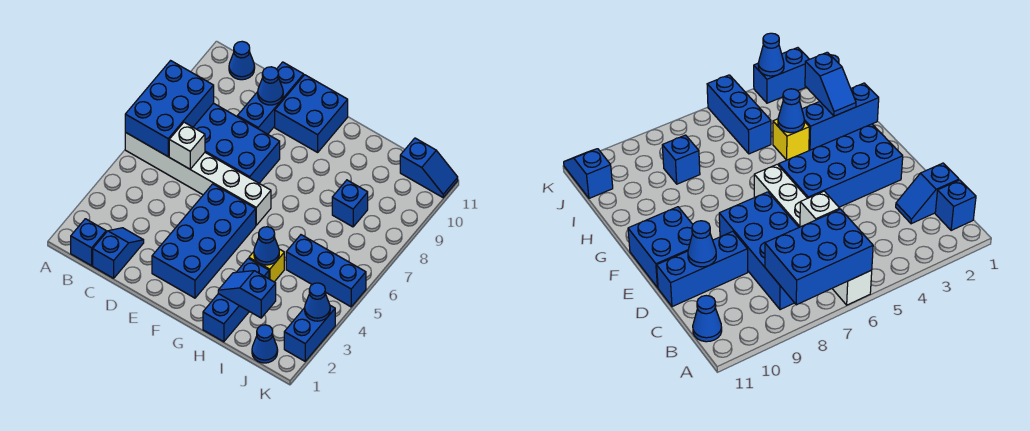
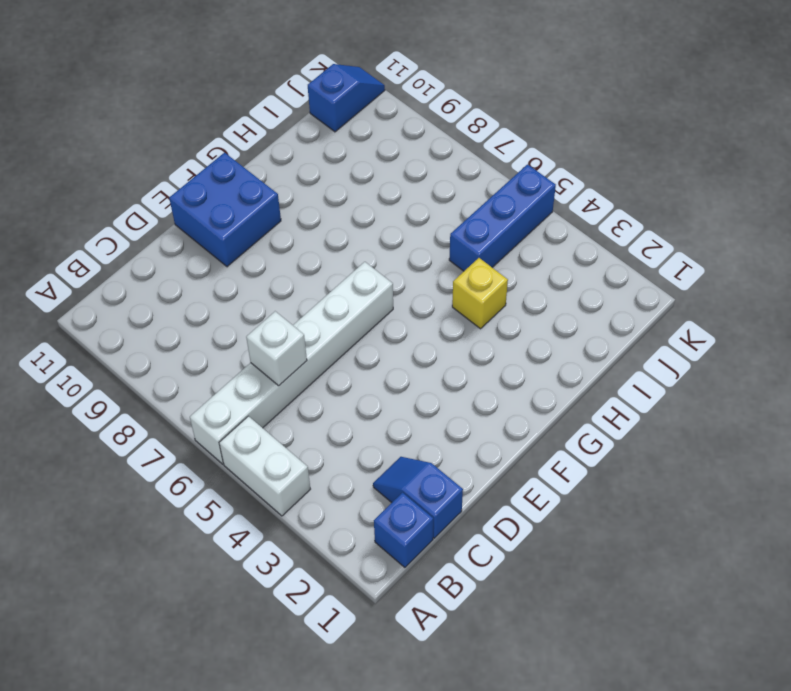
white brick A4:A5 level 1 -> none
none -> blue brick B7:E8 level 1
none -> blue cone B11 level 1
none -> blue brick D9:D11 level 1

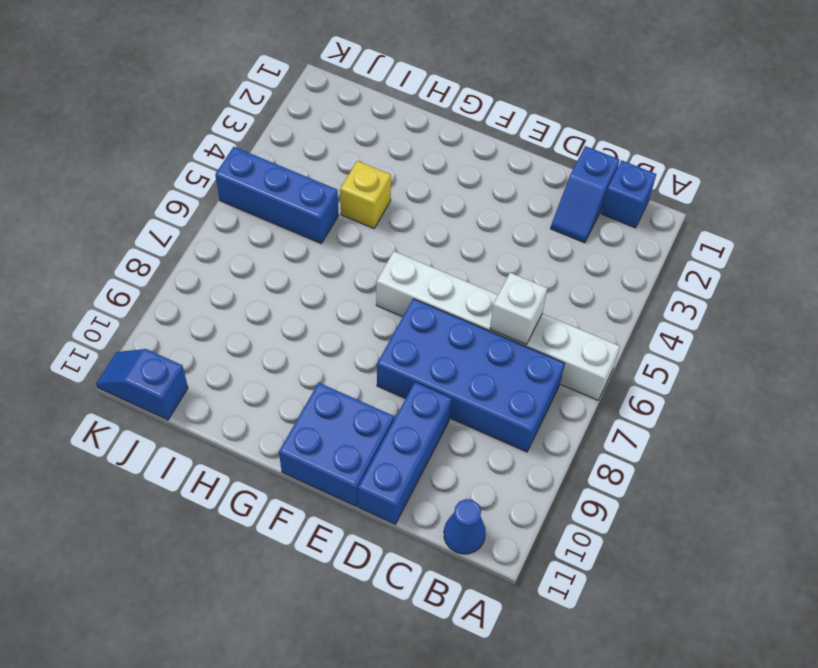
none -> blue brick E2:F5 level 1
none -> blue brick H1:H3 level 1
none -> blue brick I8 level 1

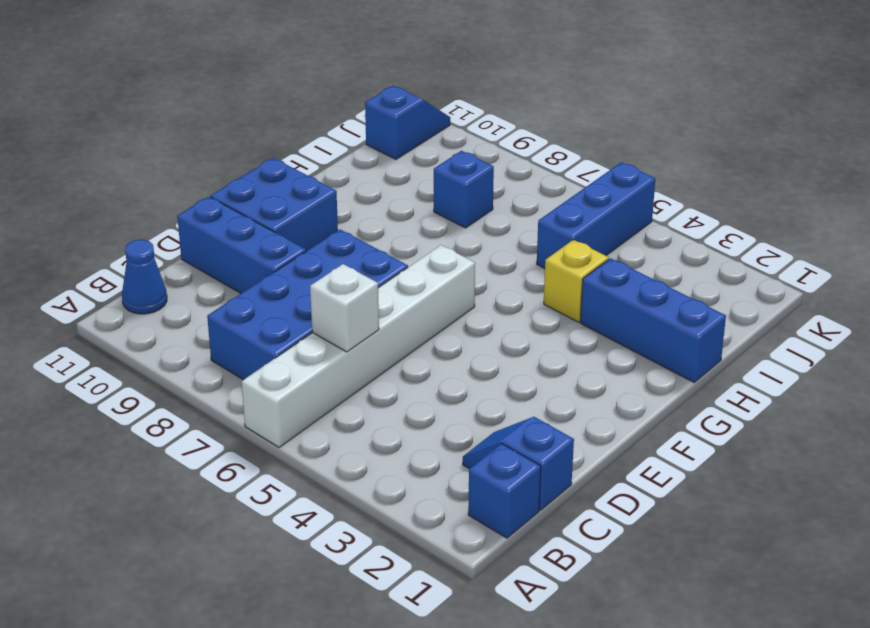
none -> blue brick E2:F5 level 1
none -> blue cone J1 level 1
none -> blue brick K2:K3 level 1

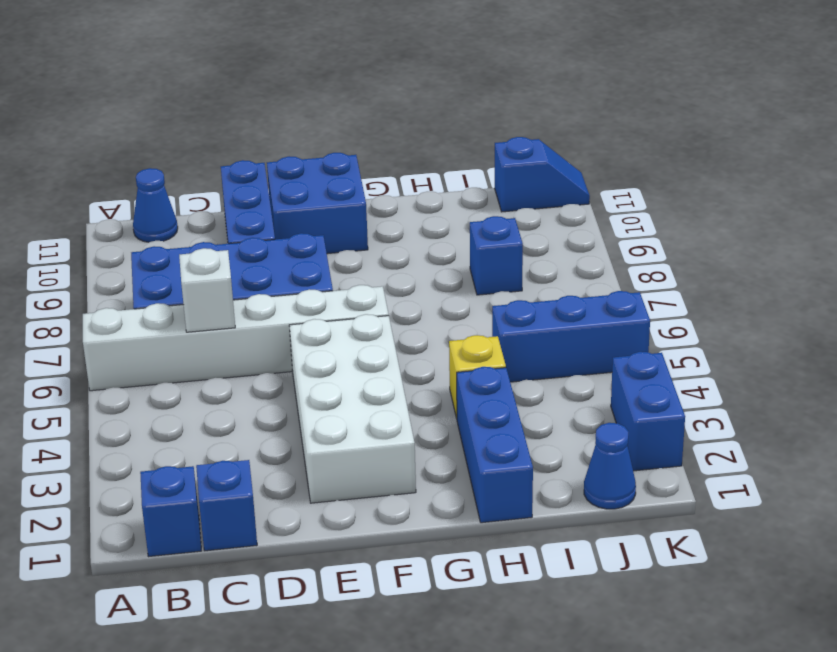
white brick E2:F5 level 1 -> blue brick E2:F5 level 1
none -> blue brick A6:B8 level 2
none -> blue cone D10 level 2
none -> blue slope H2:I2 level 2 top I

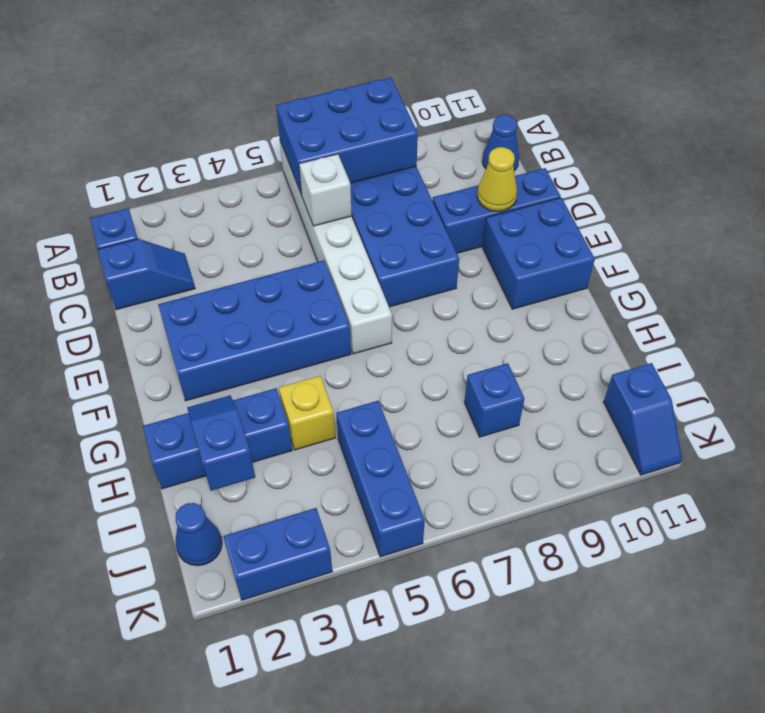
yellow cone D10 level 2 -> blue cone D10 level 2
none -> blue cone H4 level 2
none -> blue cone K3 level 2

